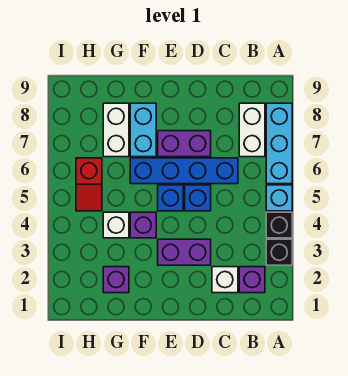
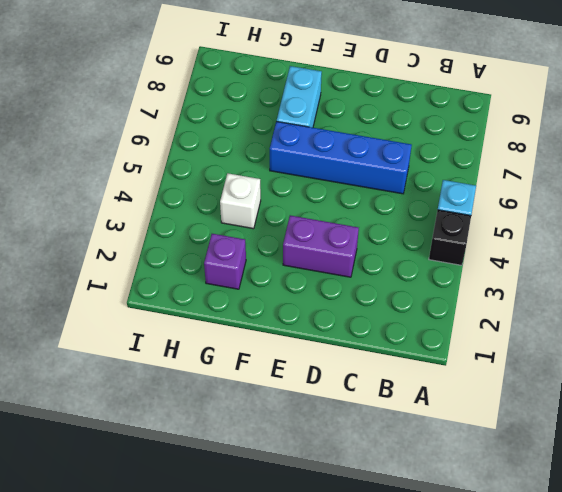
none -> black brick A3 level 1
none -> cyan brick A6:A8 level 1
none -> purple brick B2 level 1

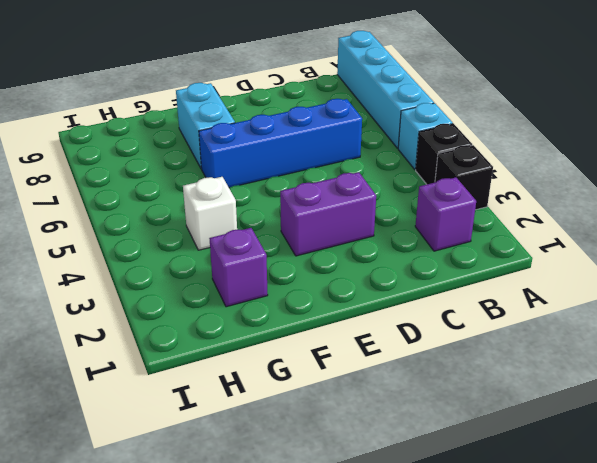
cyan brick A6:A9 level 1 -> cyan brick A6:A8 level 1
none -> white brick B7:B8 level 1
none -> white brick C2 level 1
none -> blue brick D5 level 1

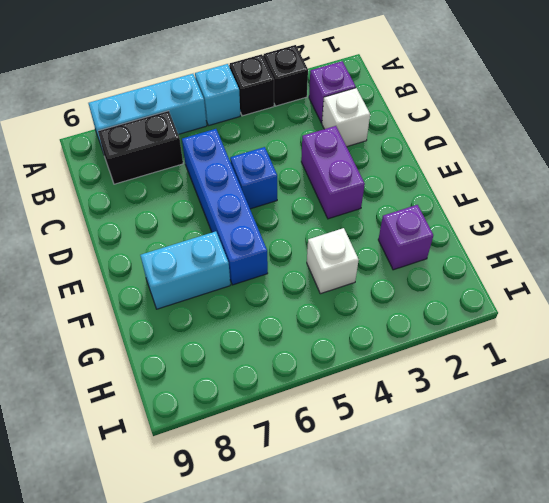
black brick B7:B8 level 1 -> white brick B7:B8 level 1
none -> purple brick D7:E7 level 1
none -> blue brick E5 level 1
none -> purple brick F4 level 1

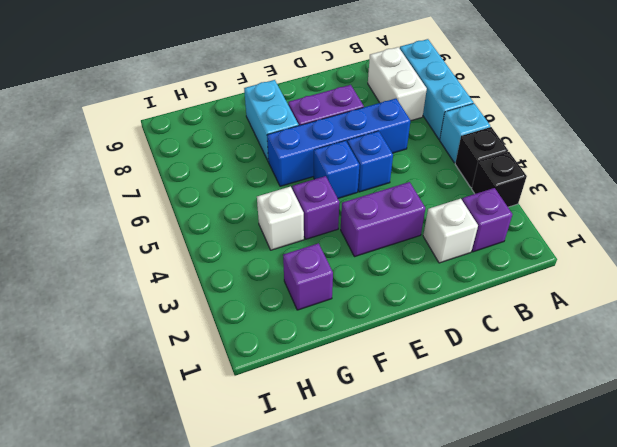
none -> white brick G7:G8 level 1
none -> red slope H5:H6 level 1 top 6

